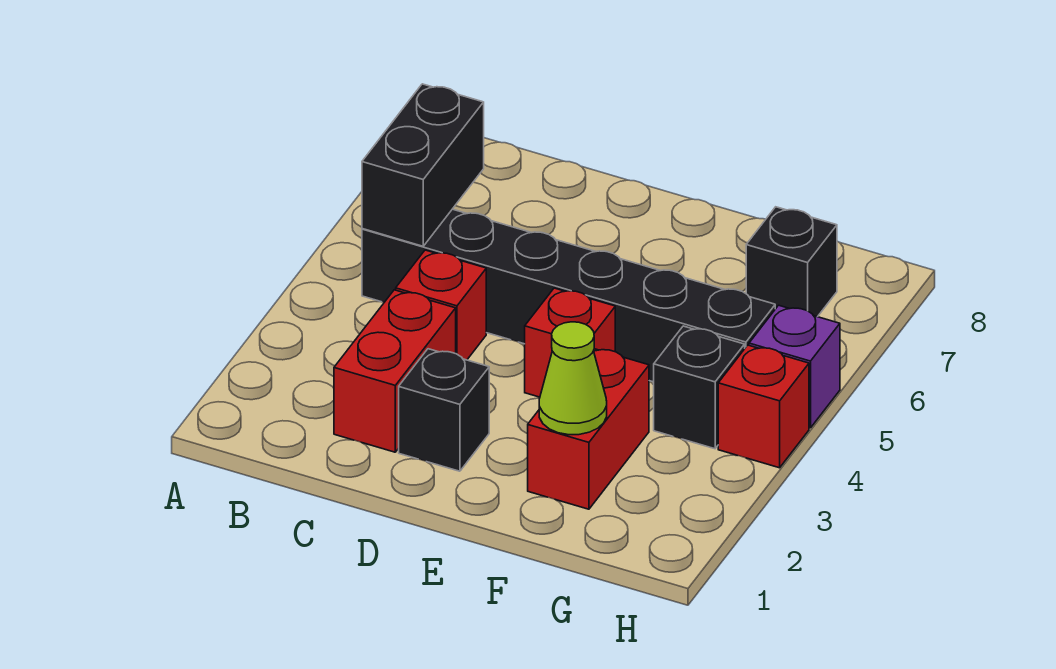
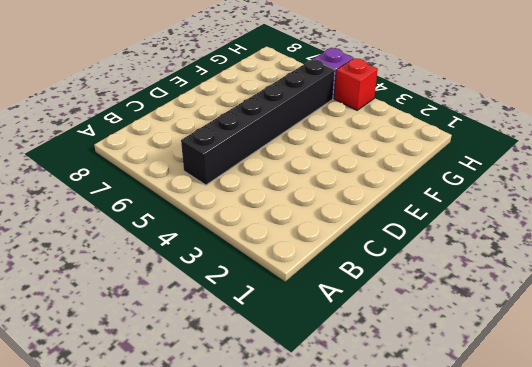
none -> red brick C2:C3 level 1
none -> red brick C4 level 1
none -> black brick D2 level 1

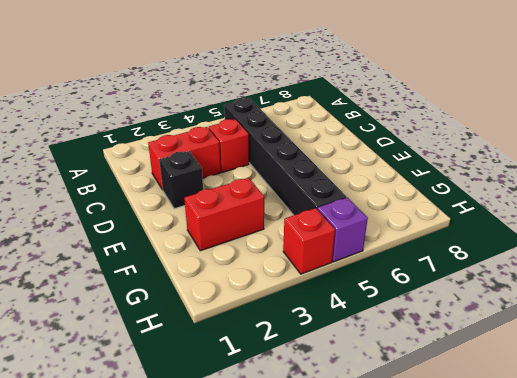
none -> red brick E4 level 1
none -> black brick G4 level 1
none -> black brick G7 level 1

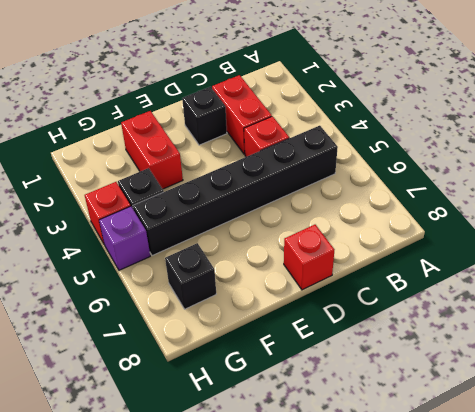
red brick D8 level 1 -> red brick E4 level 1
none -> black brick B5:B6 level 2
none -> lime cone F2 level 2

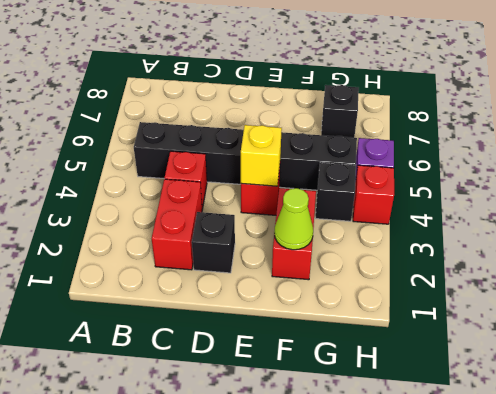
yellow brick E4 level 2 -> none
none -> black brick B5:B6 level 2

